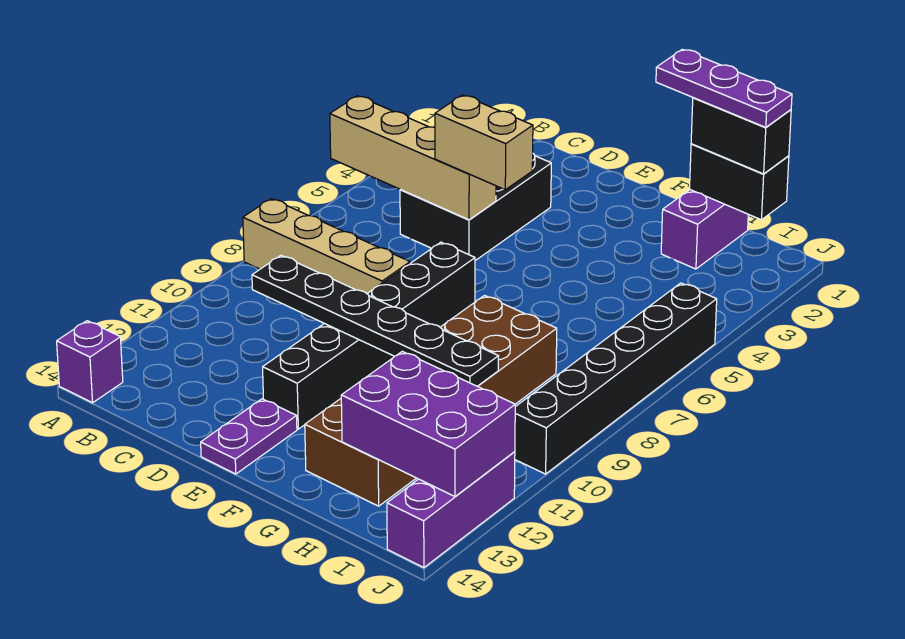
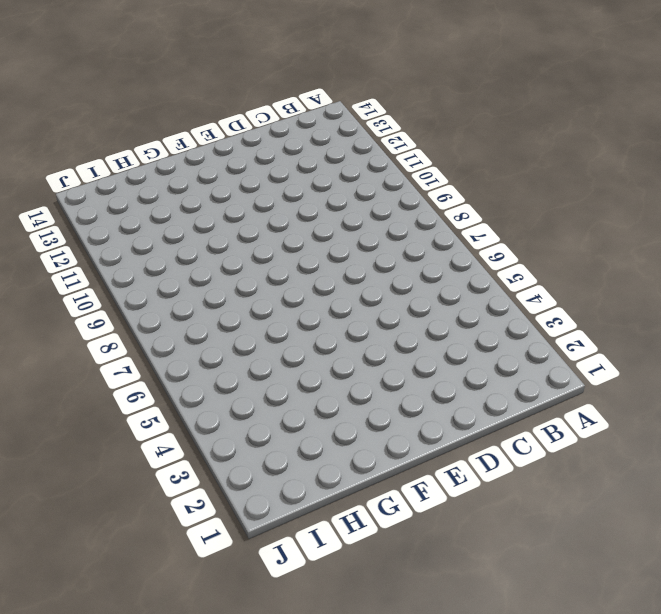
none -> tan brick A8:D8 level 1
none -> purple brick A14 level 1
none -> black brick C3:D5 level 1

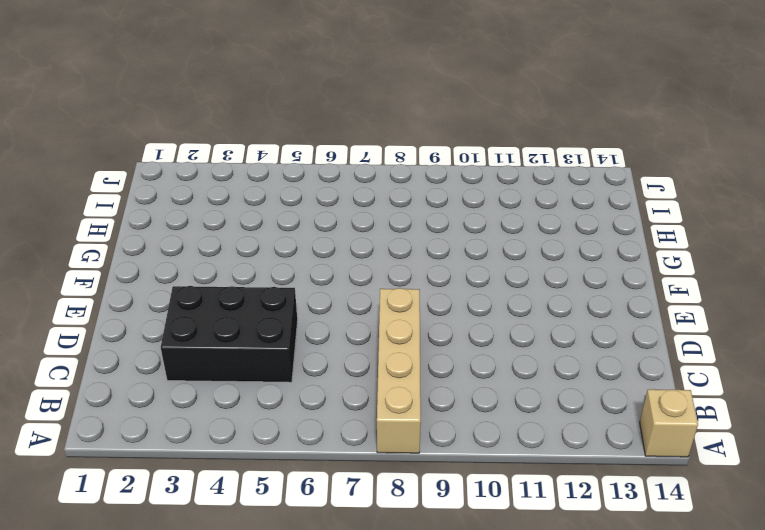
tan brick A14 level 1 -> purple brick A14 level 1
none -> black brick E7:E12 level 1
none -> purple plate E13:E14 level 1
none -> brown brick G8:H13 level 1

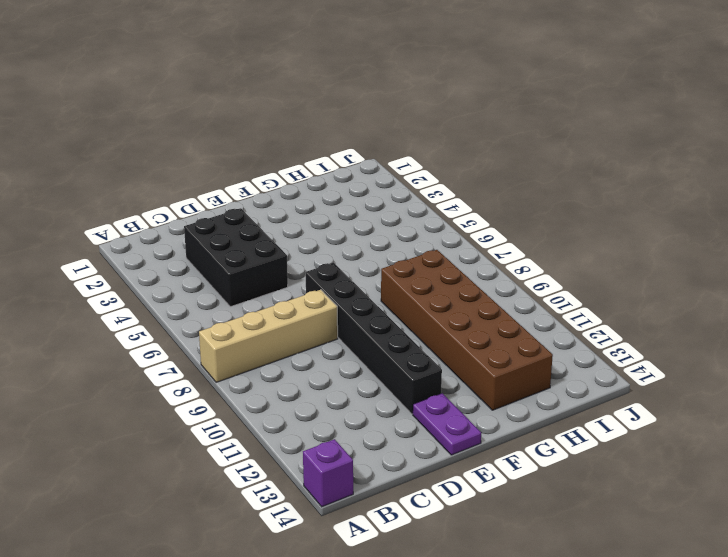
none -> purple brick H1:H2 level 1
none -> black brick J5:J10 level 1
none -> purple brick J12:J14 level 1

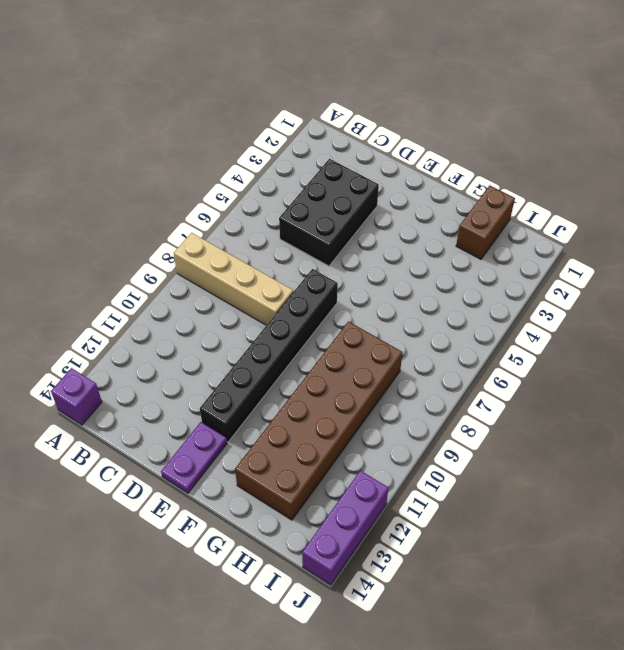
brown brick H1:H2 level 1 -> purple brick H1:H2 level 1
none -> black brick J5:J10 level 1
none -> tan brick A5:D5 level 2
none -> black plate C10:H10 level 2

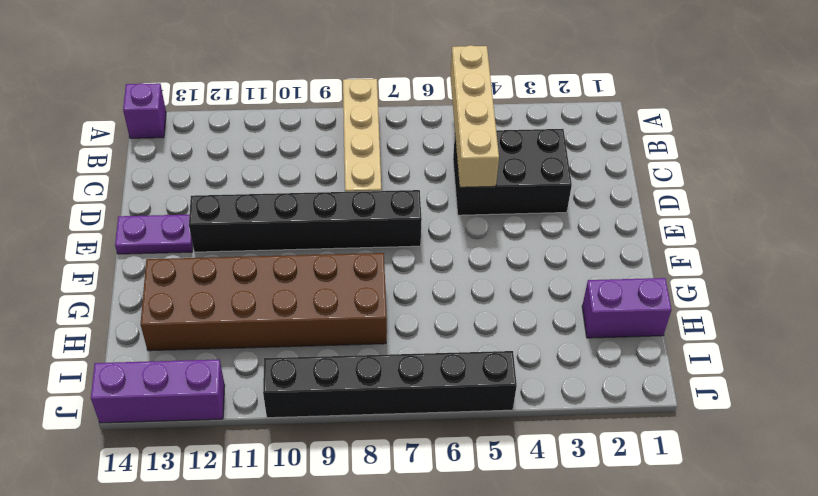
none -> black plate C10:H10 level 2
none -> black brick H1:I1 level 2
none -> purple brick H12:J13 level 2

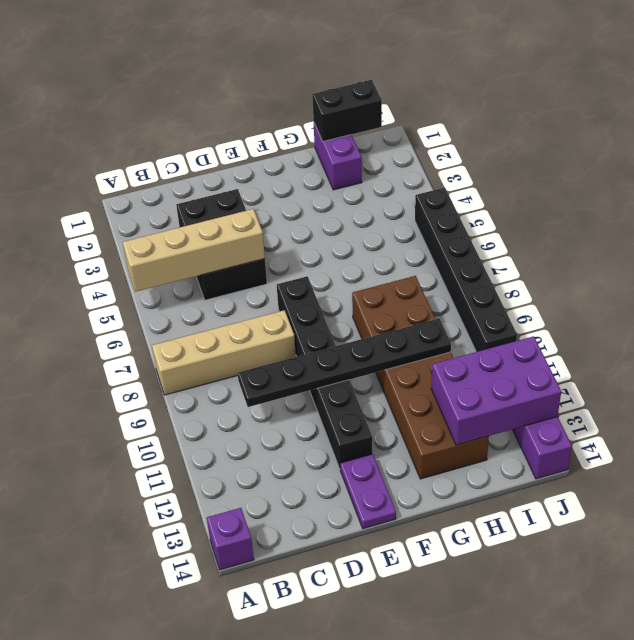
none -> tan brick D5:E5 level 3
none -> black brick H1:I1 level 3
none -> purple plate G1:I1 level 4

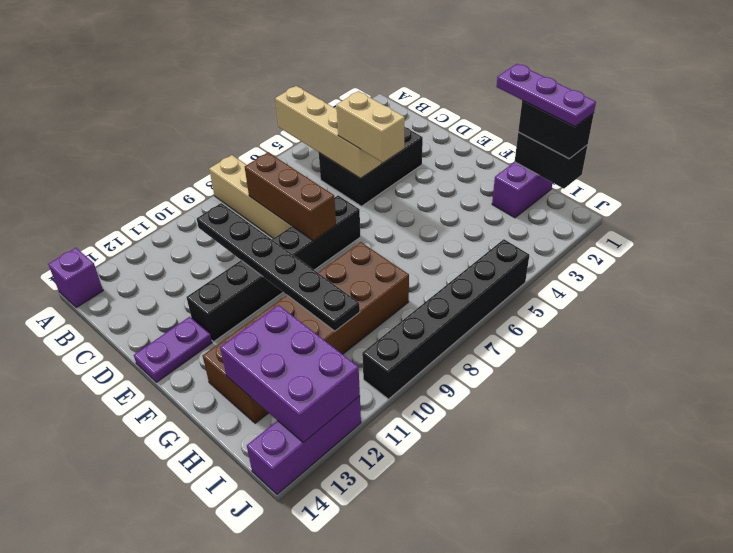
brown brick C8:E8 level 2 -> none

